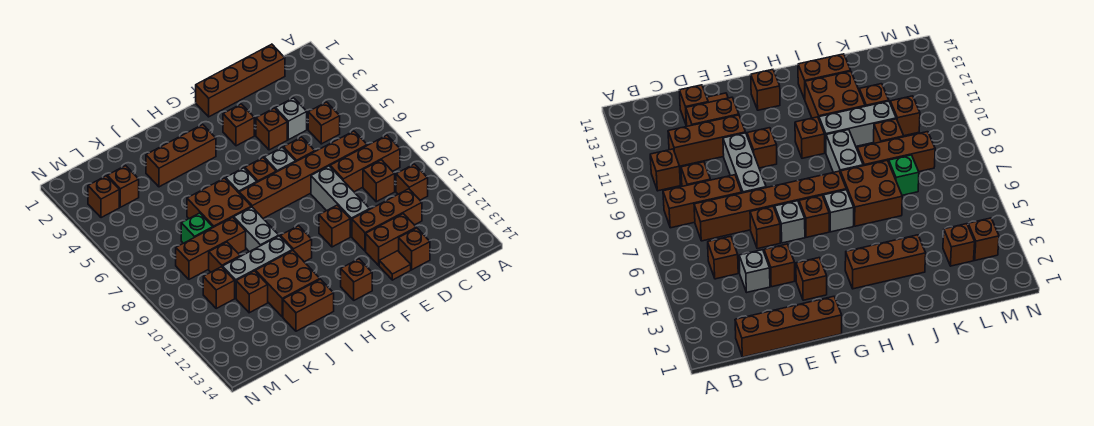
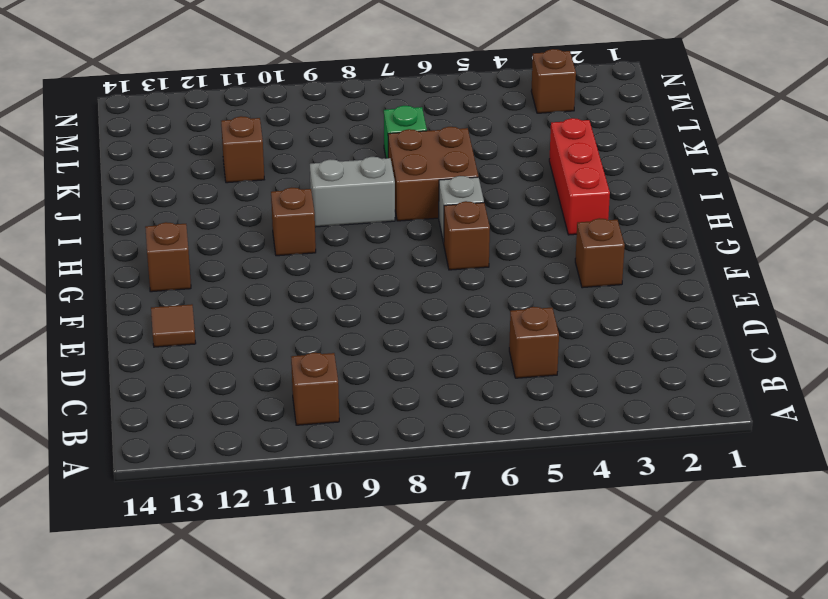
red brick H3:J3 level 1 -> brown brick H3:J3 level 1
none -> brown brick B8:D8 level 1
none -> brown brick C1:F1 level 1
none -> brown brick C7:H7 level 1
none -> brown brick C9 level 1

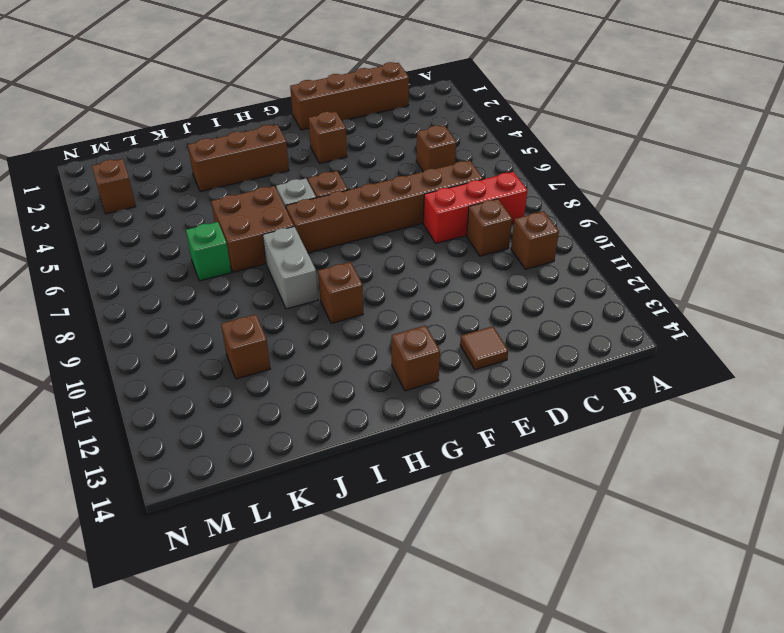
red brick B8:D8 level 1 -> brown brick B8:D8 level 1
none -> brown brick C11:E11 level 1
none -> grey brick D4 level 1
none -> brown brick D12:E12 level 1
none -> brown brick D13 level 1

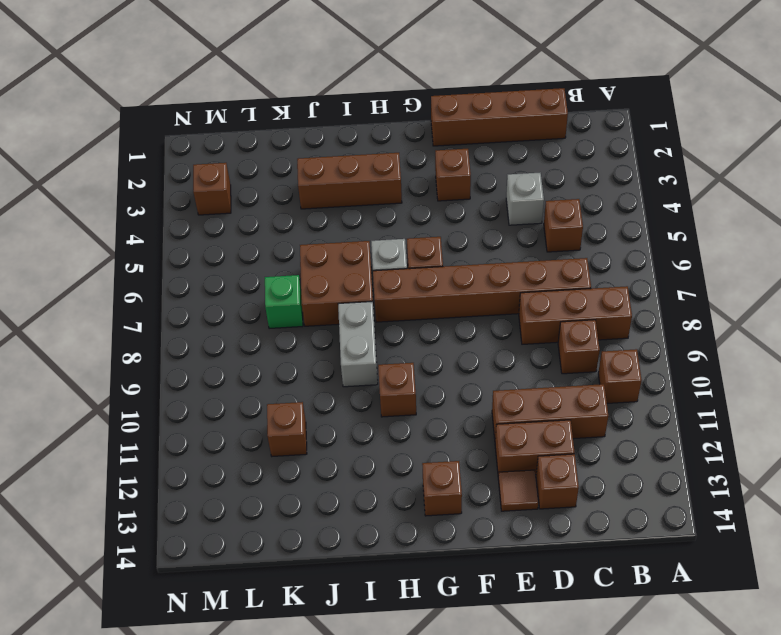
none -> brown brick E4 level 1
none -> brown brick E6 level 1
none -> grey brick E8:E10 level 1
none -> grey brick F6 level 1

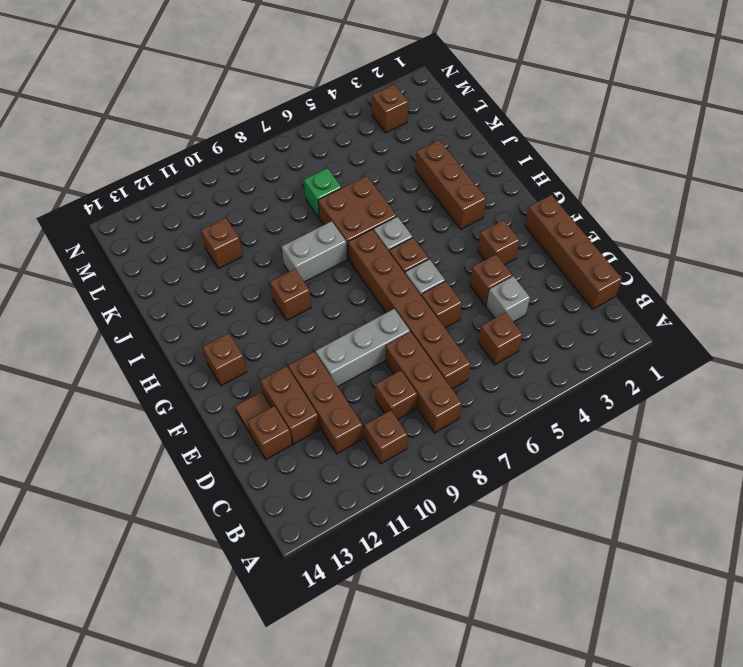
none -> brown brick F10 level 1
none -> grey brick I10:K10 level 1
none -> brown brick I11:J12 level 1
none -> brown brick I13:J13 level 1

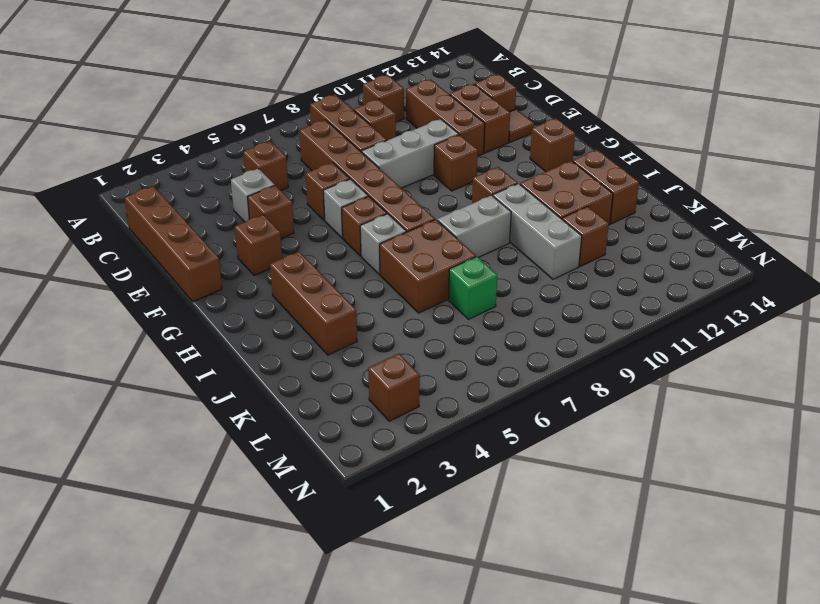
none -> brown brick J8:L8 level 1
none -> brown brick K9 level 1
none -> brown brick L3 level 1
none -> brown brick L10 level 1

